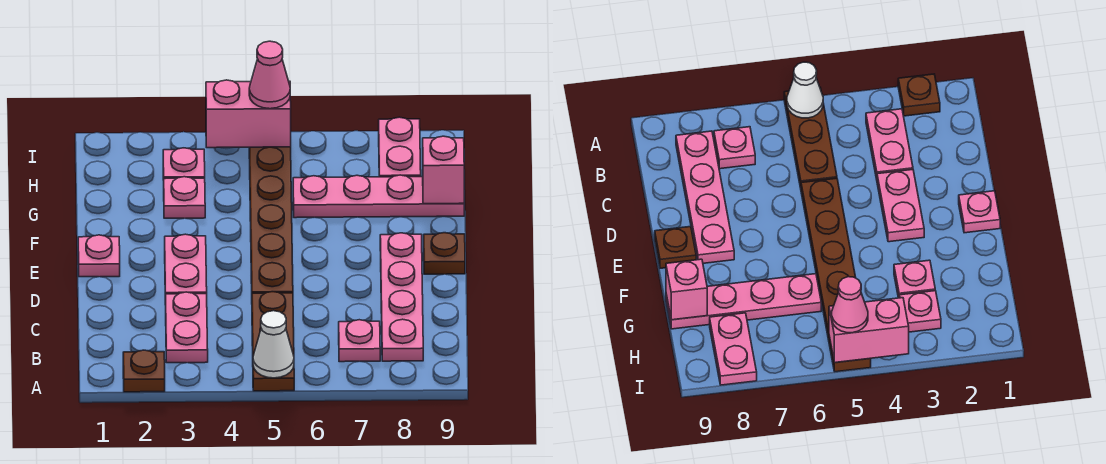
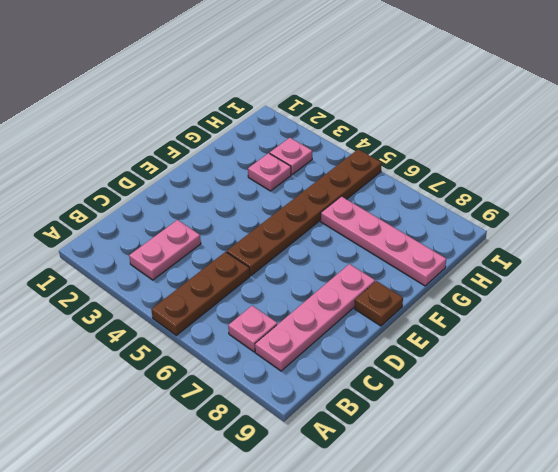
none -> brown plate A2 level 1
none -> pink plate D3:E3 level 1
none -> pink plate E1 level 1

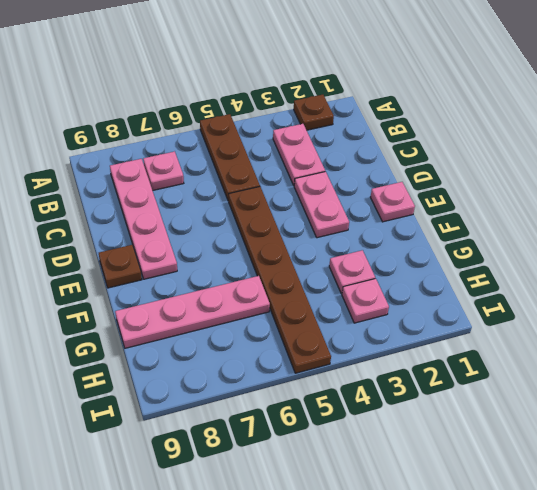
none -> pink plate H8:I8 level 1
none -> white cone A5 level 2
none -> pink brick G9 level 2

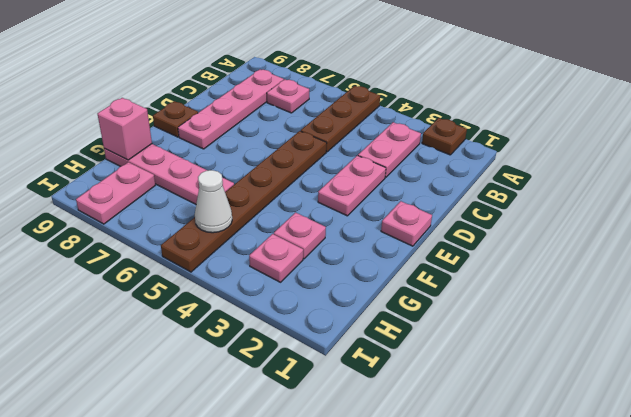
white cone H5 level 2 -> white cone A5 level 2
none -> pink brick I4:I5 level 2
none -> pink cone I5 level 3

